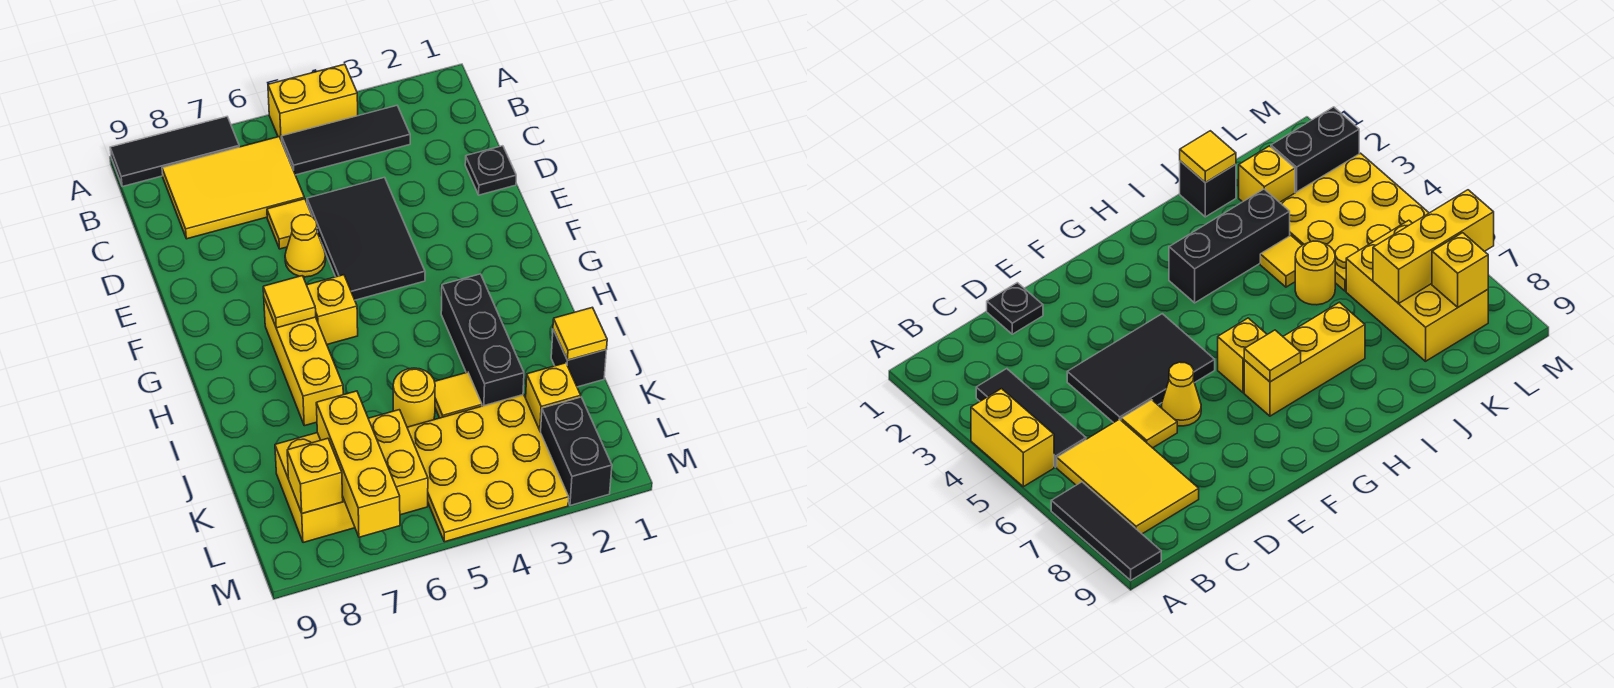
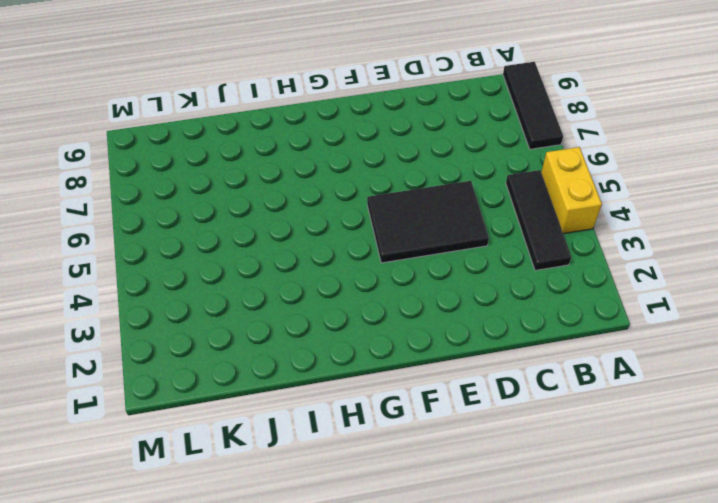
none -> yellow tile B6:C8 level 1
none -> black plate D1 level 1
none -> yellow tile D6 level 1

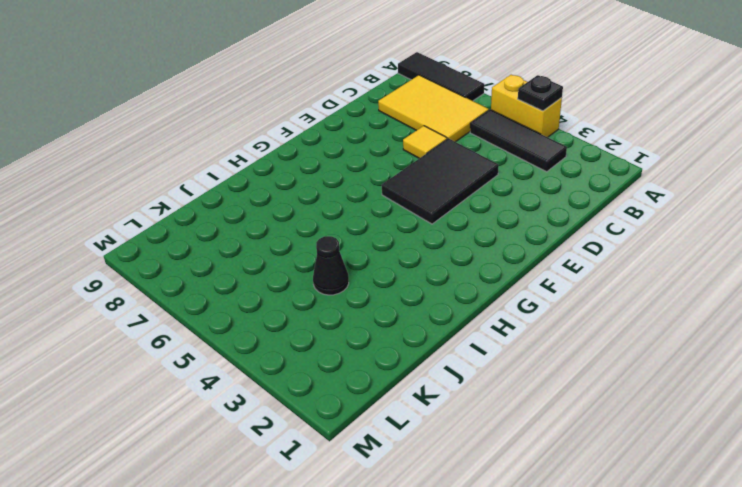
black plate A4 level 2 -> black plate D1 level 1
black cone J4 level 1 -> yellow tile J4 level 1
none -> yellow cone E6 level 1
none -> yellow brick G6 level 1
none -> yellow brick G7:I7 level 1

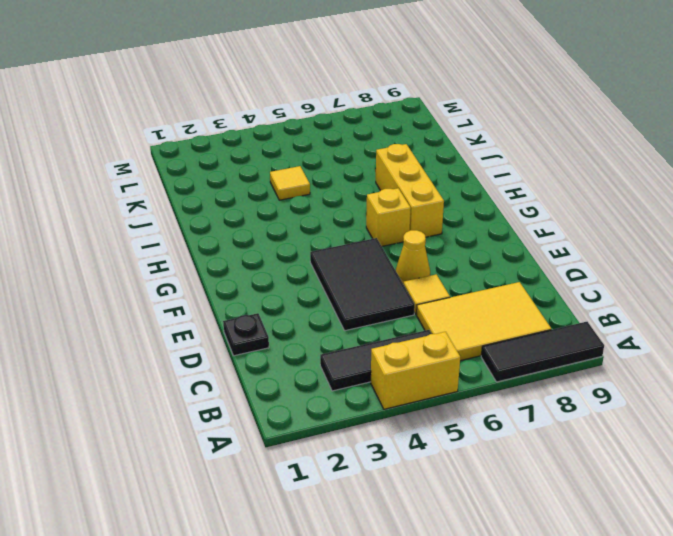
none -> black brick H3:J3 level 1
none -> black brick J1 level 1
none -> yellow round brick J5 level 1

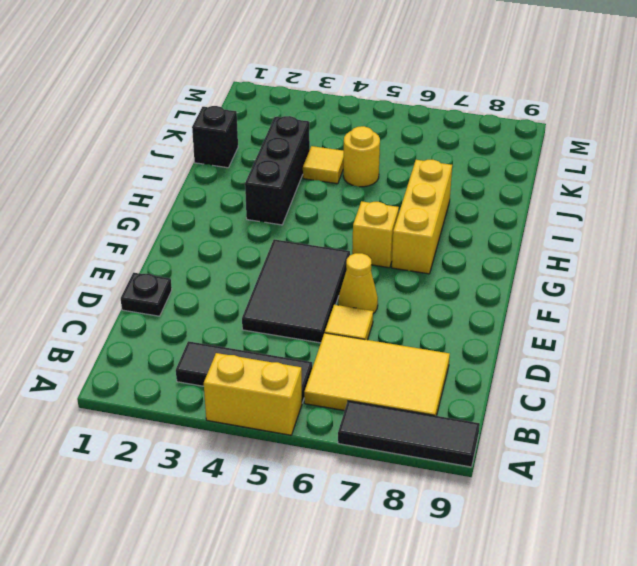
none -> yellow brick K2 level 1
none -> yellow plate K3:M5 level 1
none -> yellow brick K6:L8 level 1

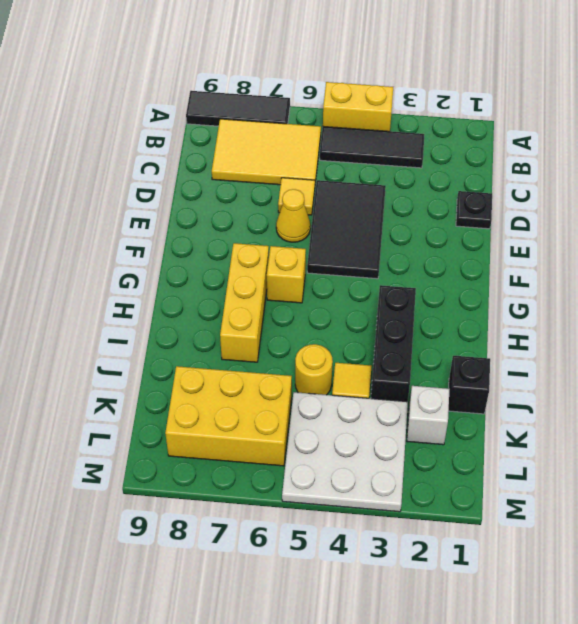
white brick K2 level 1 -> yellow brick K2 level 1
white plate K3:M5 level 1 -> yellow plate K3:M5 level 1
none -> black brick L2:M2 level 1
none -> yellow tile G7 level 2
none -> yellow tile J1 level 2

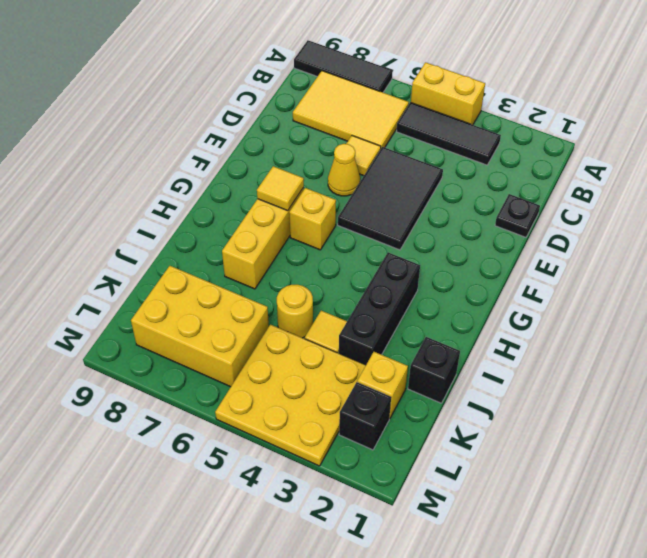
black brick L2 level 1 -> black brick L2:M2 level 1
none -> yellow tile J1 level 2
none -> yellow brick K7:M7 level 2
none -> yellow brick L8 level 2

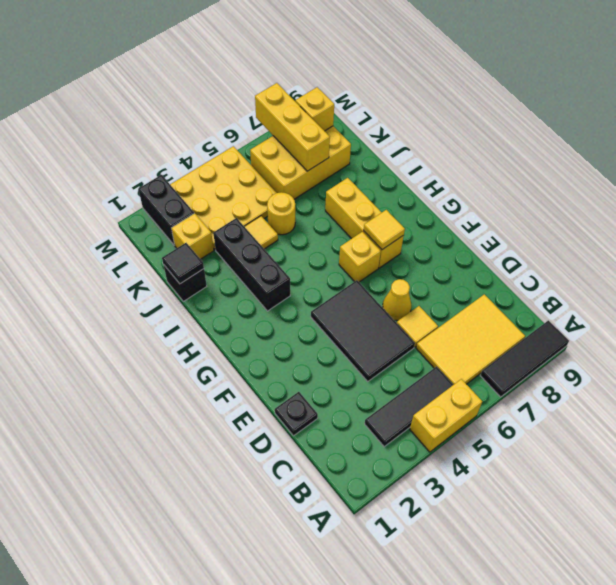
black tile J1 level 2 -> yellow tile J1 level 2

